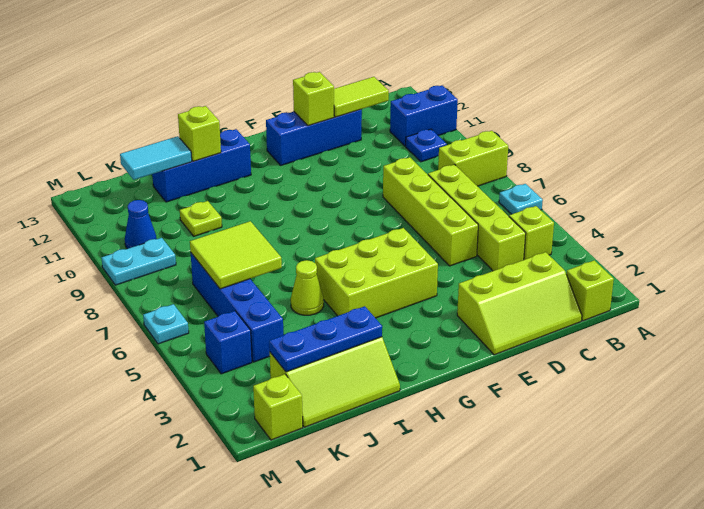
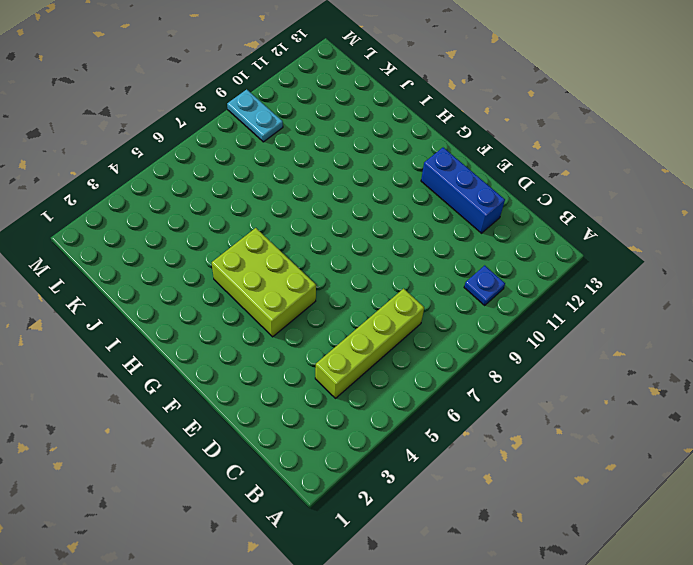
none -> cyan plate A6 level 1
none -> lime brick A8:B8 level 1
none -> blue brick A11:B11 level 1

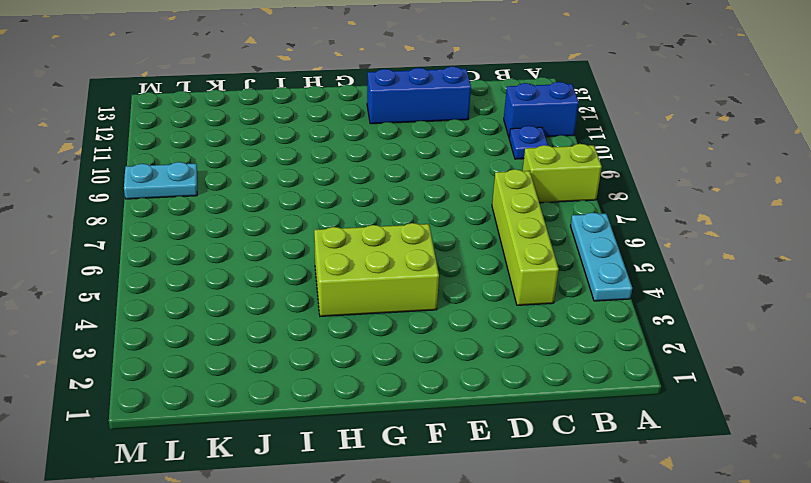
cyan plate A4:A6 level 1 -> cyan plate A6 level 1
none -> lime brick B1 level 1
none -> lime brick B4 level 1
none -> lime slope C1:E2 level 1 top 2

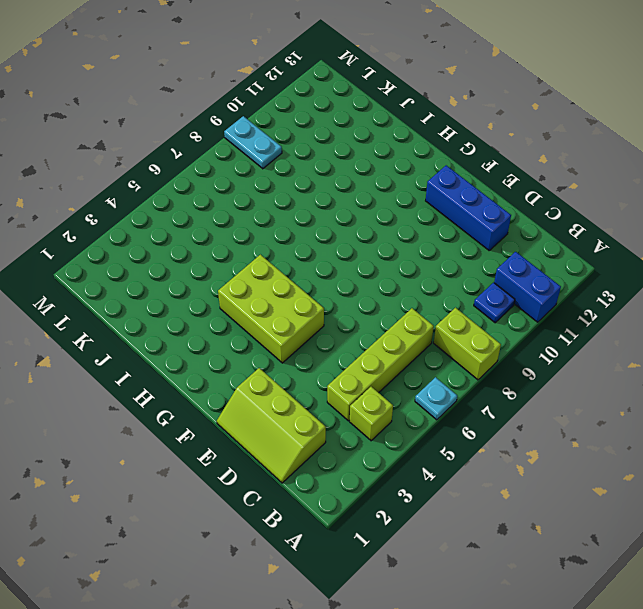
none -> lime brick B1 level 1
none -> lime brick D5:D8 level 1
none -> blue brick H12:J12 level 1

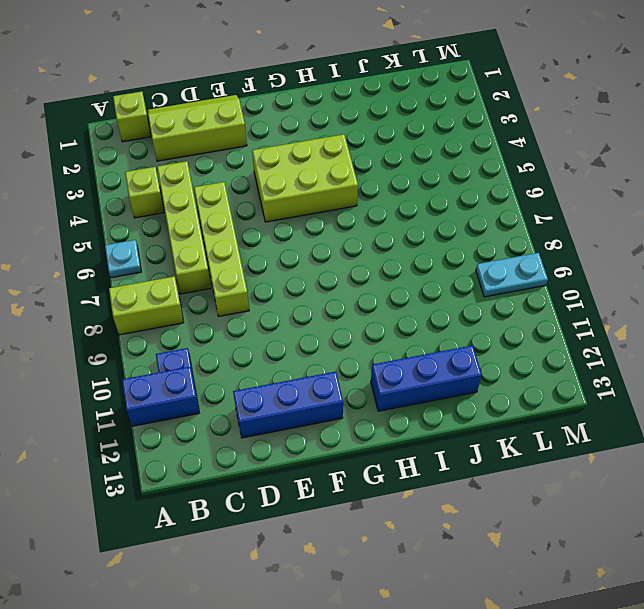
none -> lime slope I1:K2 level 1 top 2
none -> lime cone I5 level 1
none -> lime plate J10 level 1

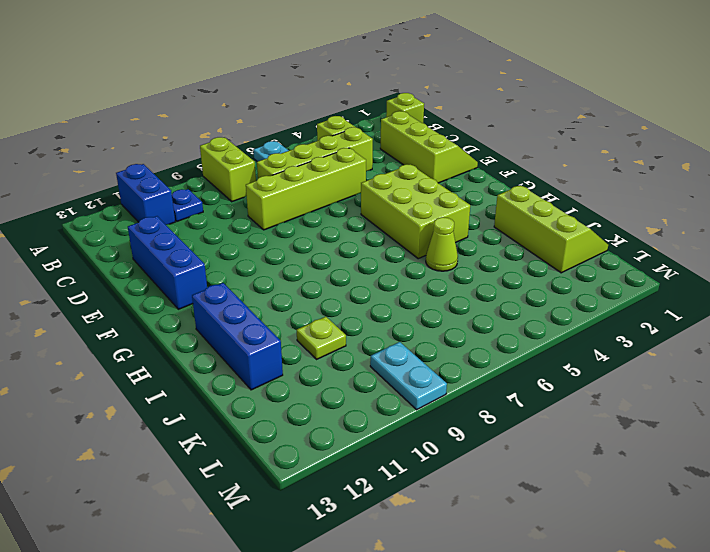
none -> blue brick K4:K7 level 1
none -> lime brick L1 level 1
none -> blue brick L4 level 1

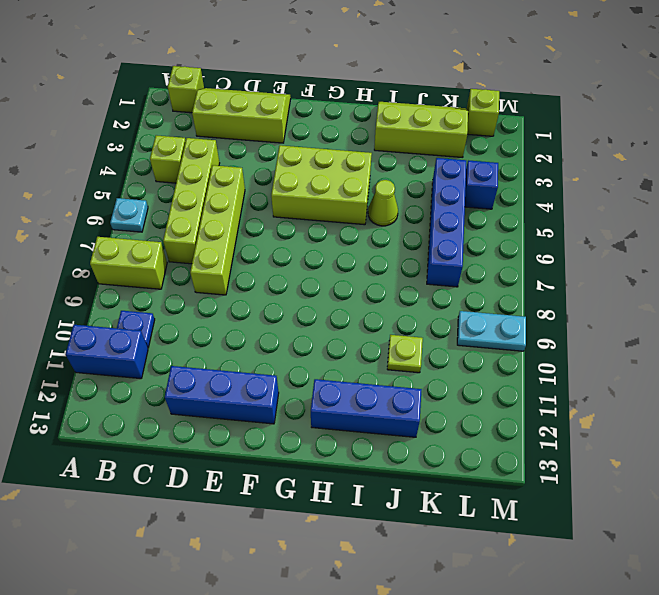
none -> blue cone L10 level 1
none -> cyan plate M6 level 1
none -> lime tile C12:D12 level 2

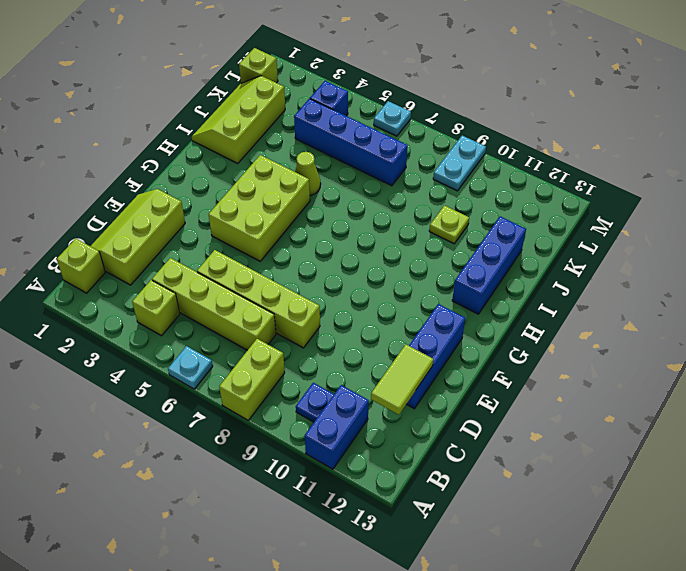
none -> blue cone L10 level 1
none -> lime brick E12 level 2
none -> blue plate I2:K2 level 2

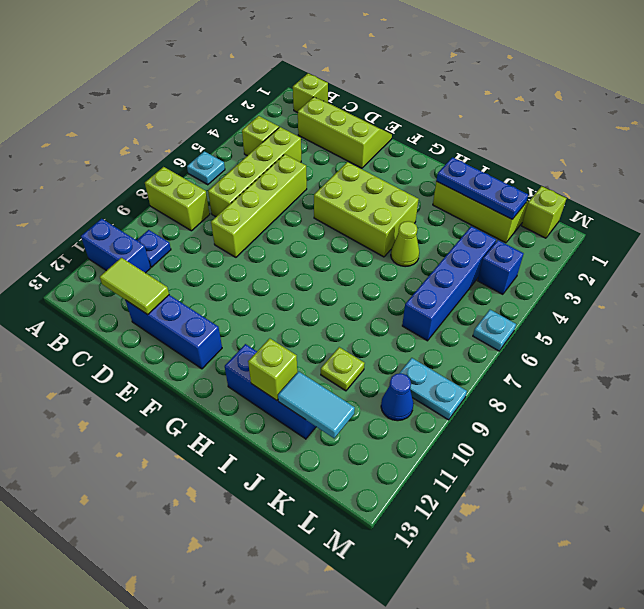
none -> lime brick E12 level 2
none -> lime tile J6:K7 level 2

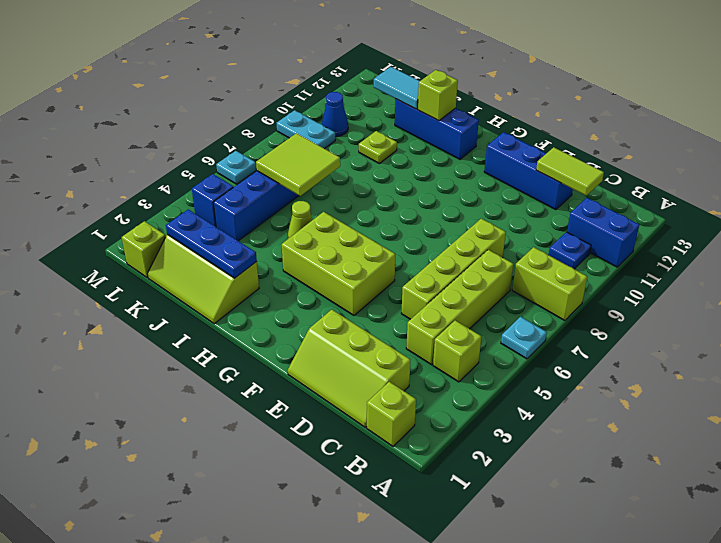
none -> lime brick E12 level 2

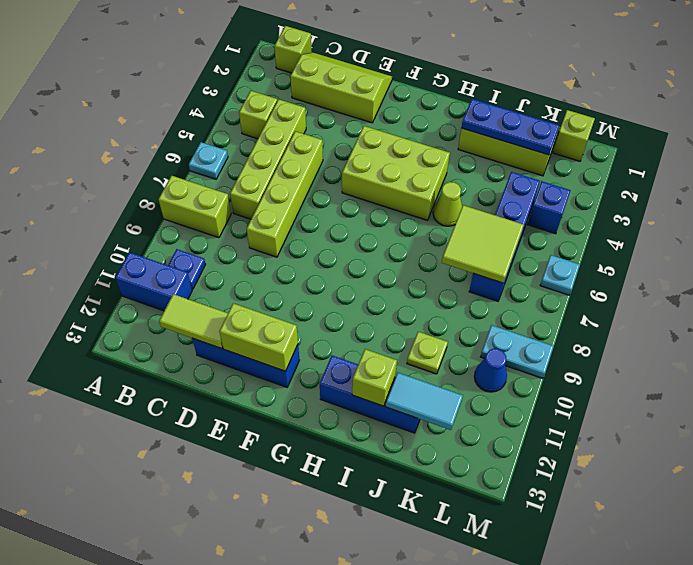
lime brick E12:F12 level 2 -> lime brick E12 level 2

